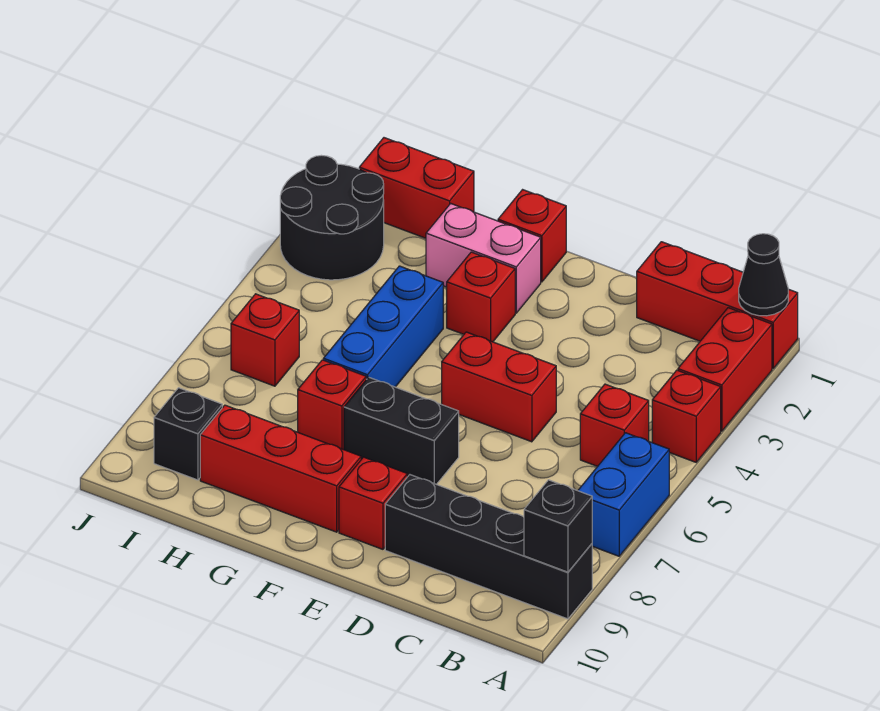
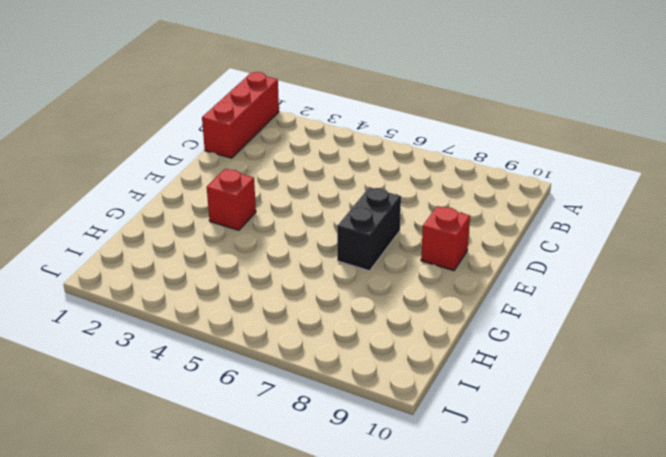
none -> red brick A2:A3 level 1
none -> red brick A4 level 1
none -> blue brick A6:A7 level 1

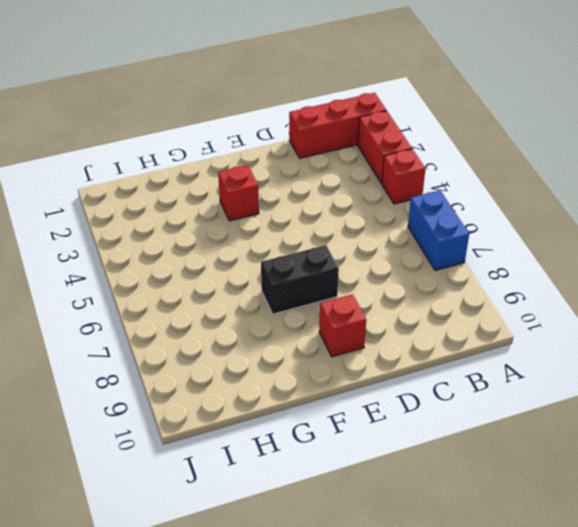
none -> black brick A9:D9 level 1
none -> red brick B5 level 1
none -> red brick D5:E5 level 1

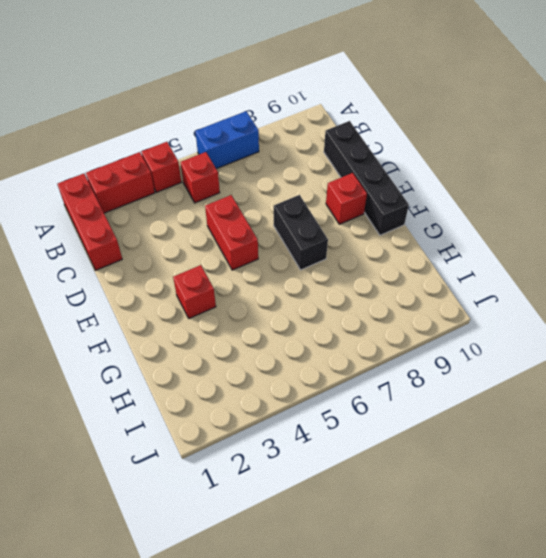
black brick C10:F10 level 1 -> black brick A9:D9 level 1
none -> red brick F1 level 1
none -> pink brick F2:G2 level 1
none -> red brick F9:H9 level 1

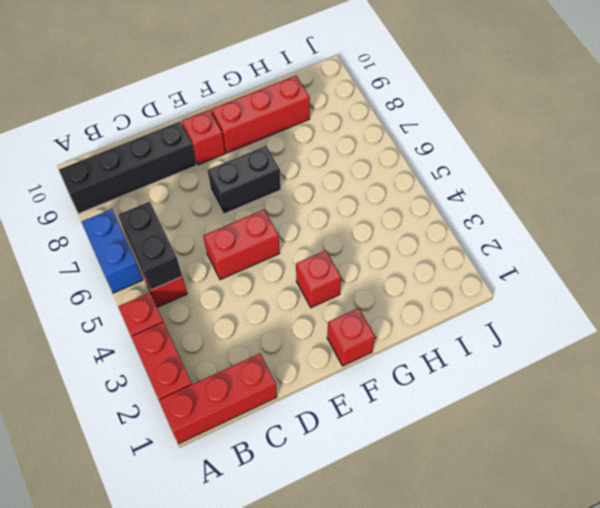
black brick B5:B6 level 2 -> none
none -> pink brick F2:G2 level 1
none -> blue brick G4:G6 level 1
none -> red brick G7 level 1

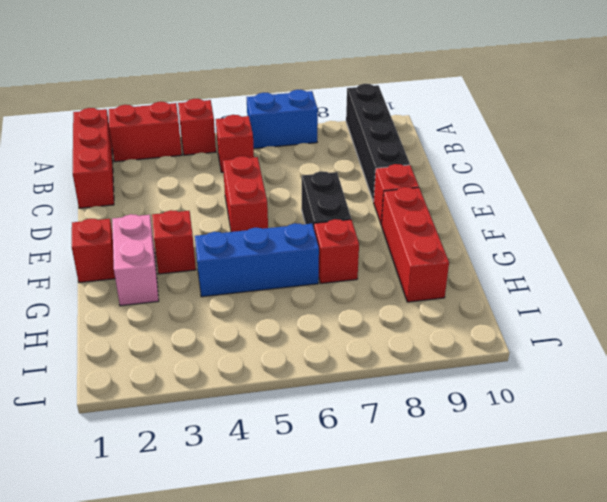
none -> red brick H1:I1 level 1
none -> black round brick I2:J3 level 1
none -> red brick I6 level 1

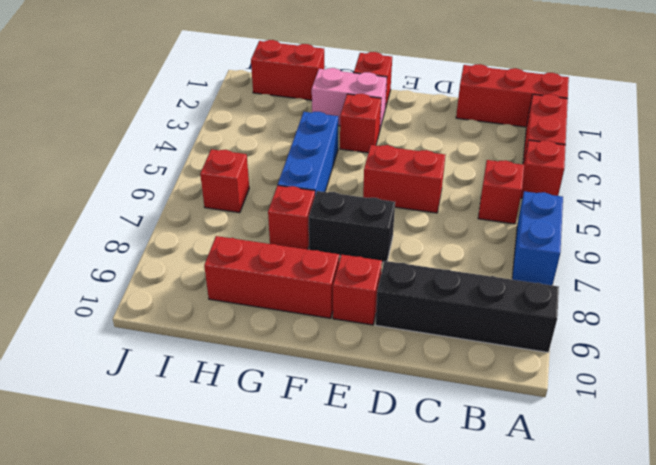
none -> black round brick I2:J3 level 1
none -> black brick I9 level 1
none -> black cone A1 level 2

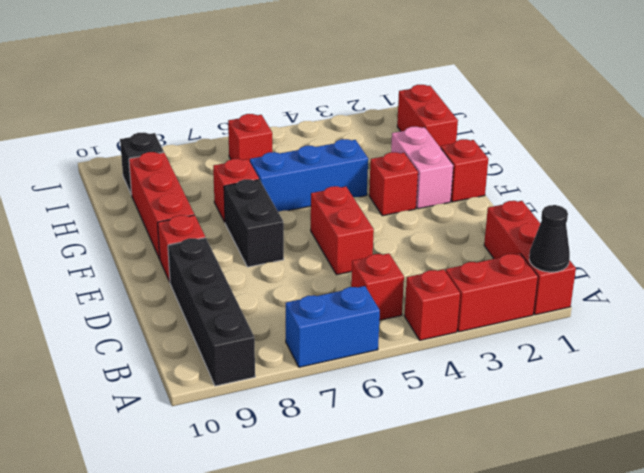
none -> black round brick I2:J3 level 1
none -> black brick A9 level 2

